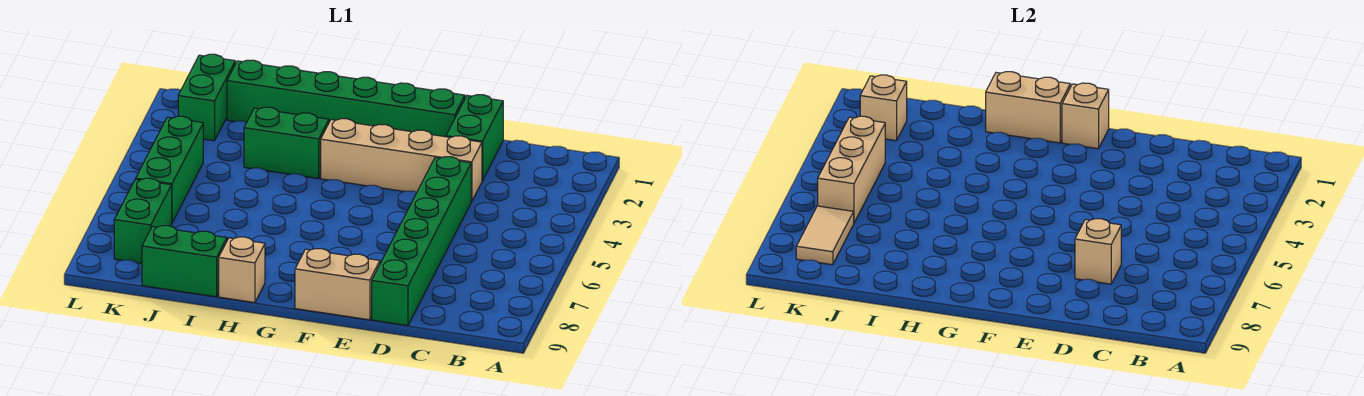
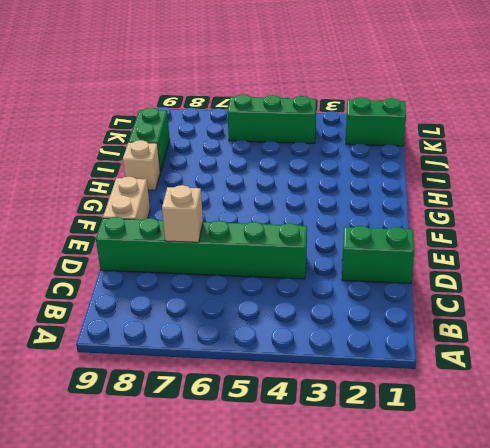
none -> tan brick D3:G3 level 1
none -> green brick E1:J1 level 1
none -> green brick H3:I3 level 1

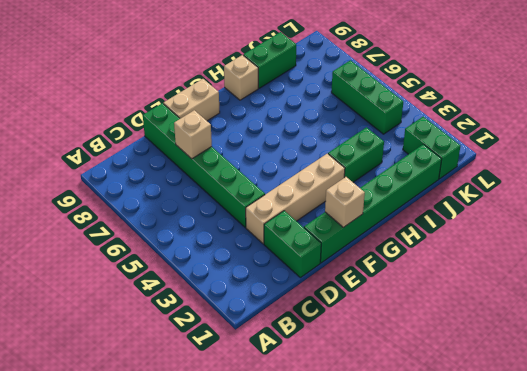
none -> green brick K7:K8 level 1
none -> tan brick G1:H1 level 2
none -> tan brick K2 level 2

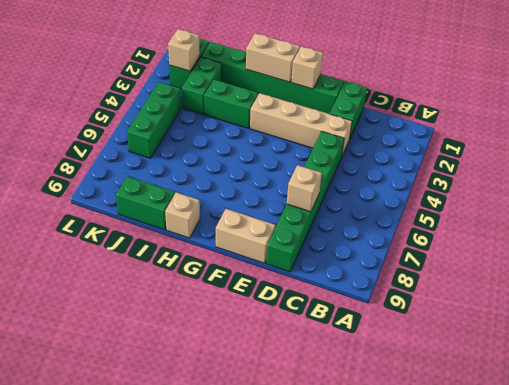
green brick J2:J3 level 1 -> green brick K7:K8 level 1
none -> tan brick K4:K6 level 2
none -> tan tile K7:K8 level 2

